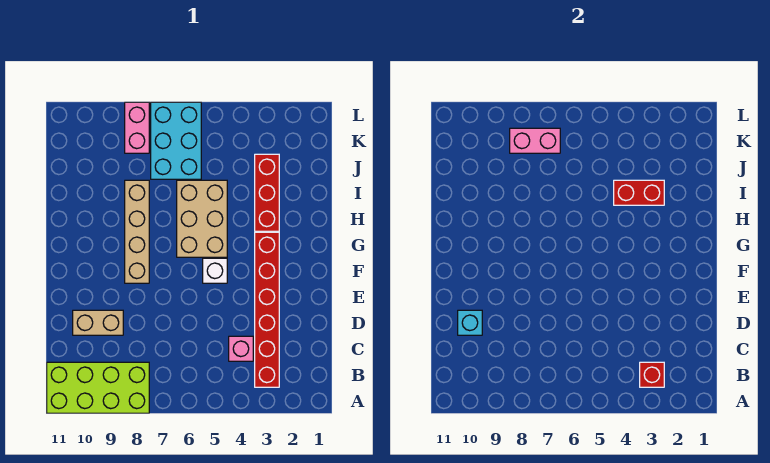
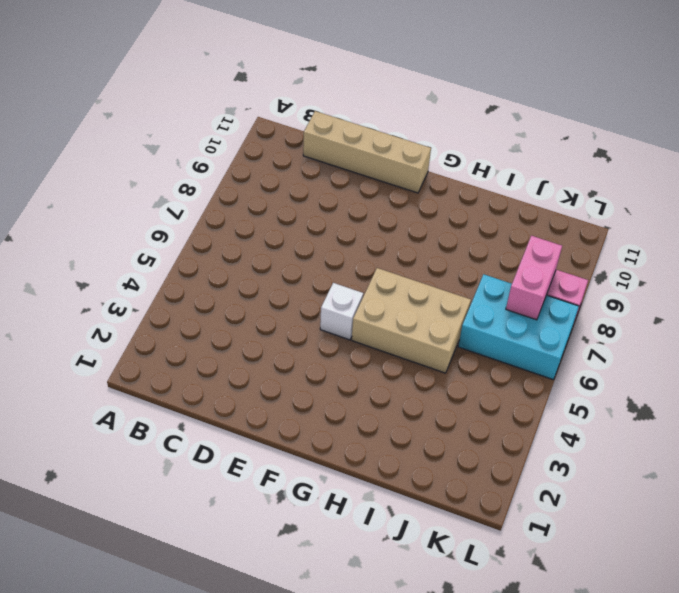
tan brick C11:F11 level 1 -> tan brick F8:I8 level 1
none -> lime brick A8:B11 level 1
none -> red brick B3:G3 level 1
none -> pink brick C4 level 1

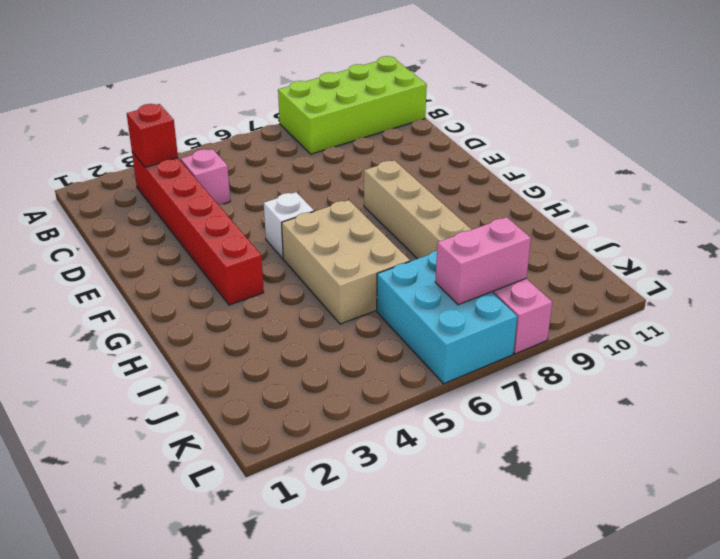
none -> tan brick D9:D10 level 1
none -> red brick H3:J3 level 1
none -> cyan brick D10 level 2

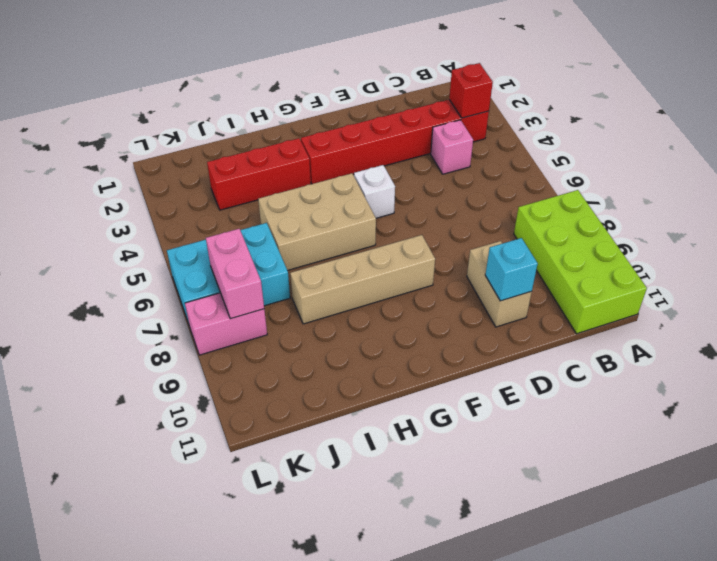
none -> red brick I3:I4 level 2

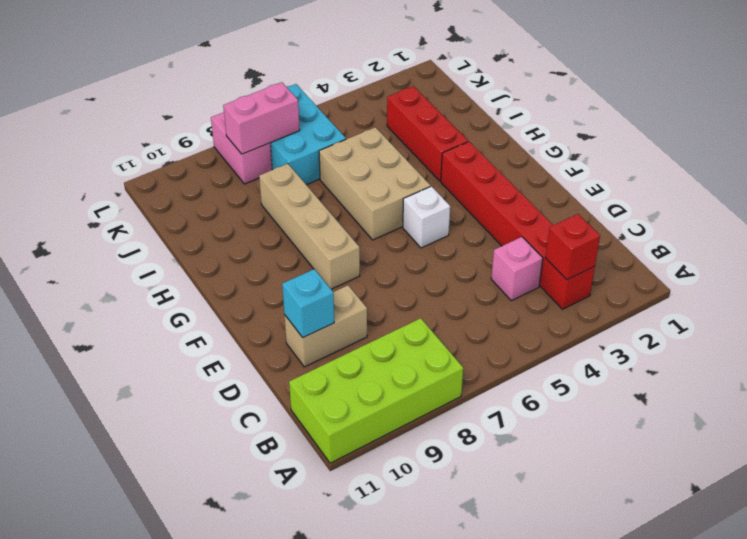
none -> red brick I3:I4 level 2

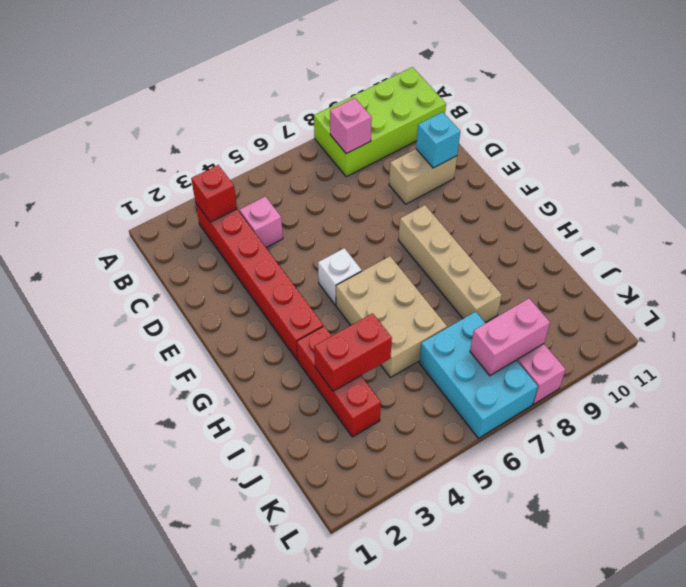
pink brick B8 level 2 -> none

